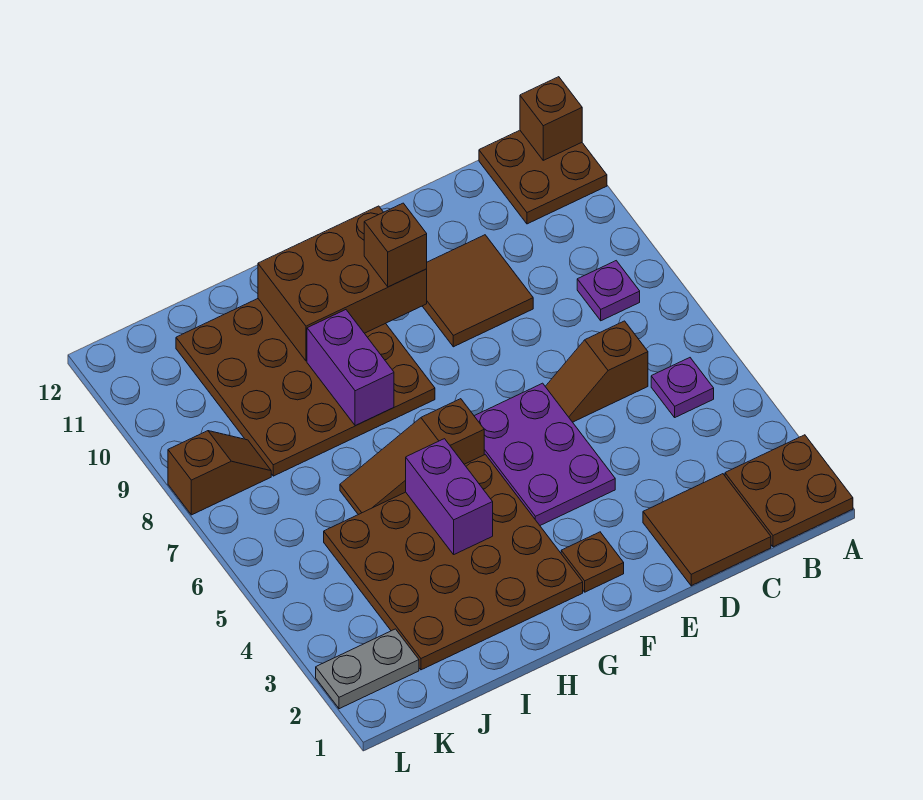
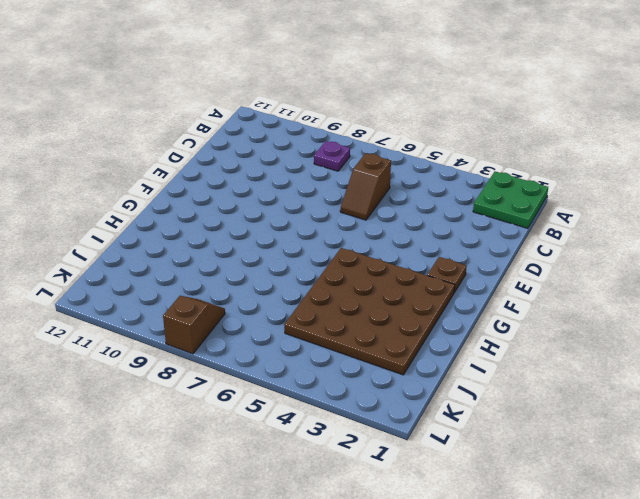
green plate A1:B2 level 1 -> brown plate A1:B2 level 1
none -> brown plate A11:B12 level 1
none -> purple plate B5 level 1
none -> brown tile C1:D2 level 1

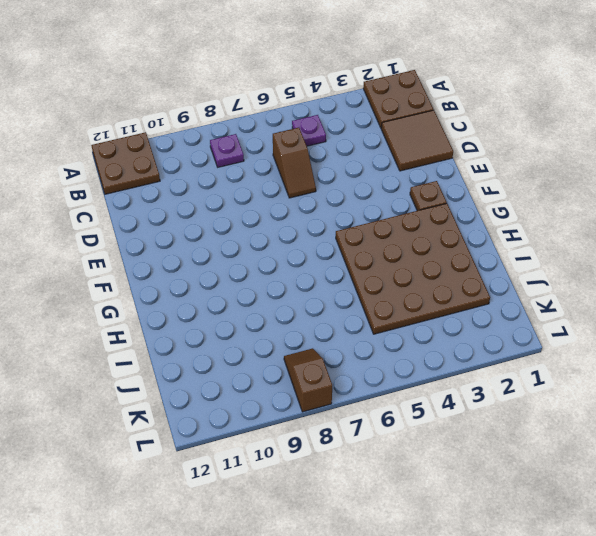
none -> brown tile D9:E10 level 1
none -> purple plate E4:F6 level 1
none -> brown slope G6:I6 level 1 top G

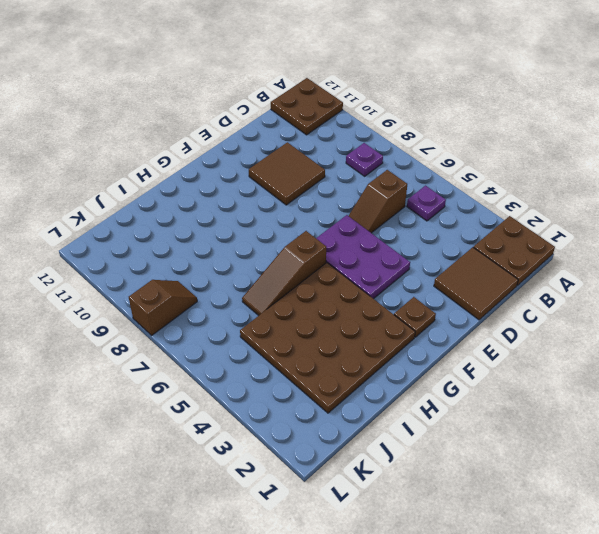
none -> brown plate G8:J11 level 1
none -> grey plate K2:L2 level 1
none -> brown brick A12 level 2

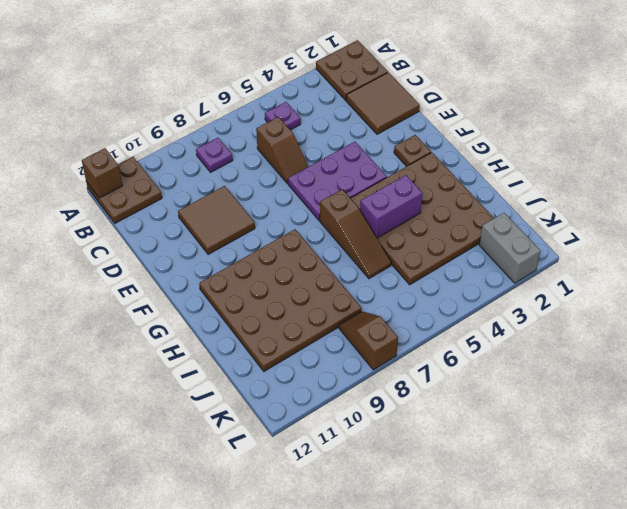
grey brick K2:L2 level 1 -> grey plate K2:L2 level 1
none -> brown brick F10:H11 level 2
none -> purple brick H8:H9 level 2
none -> brown brick F10 level 3

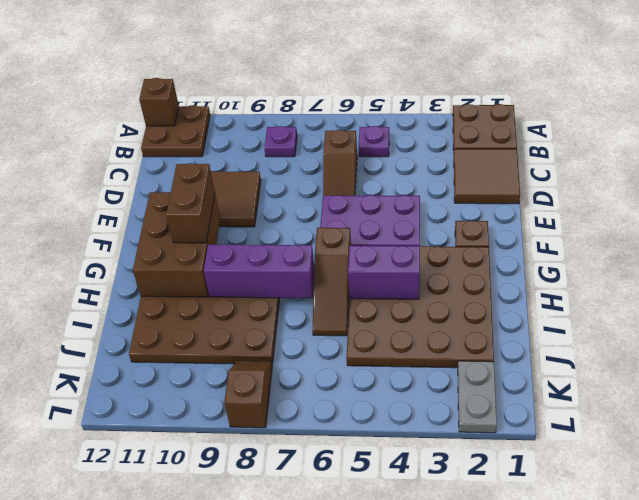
brown brick F10:G10 level 3 -> brown brick F10 level 3
purple brick H7:H9 level 2 -> purple brick H8:H9 level 2

